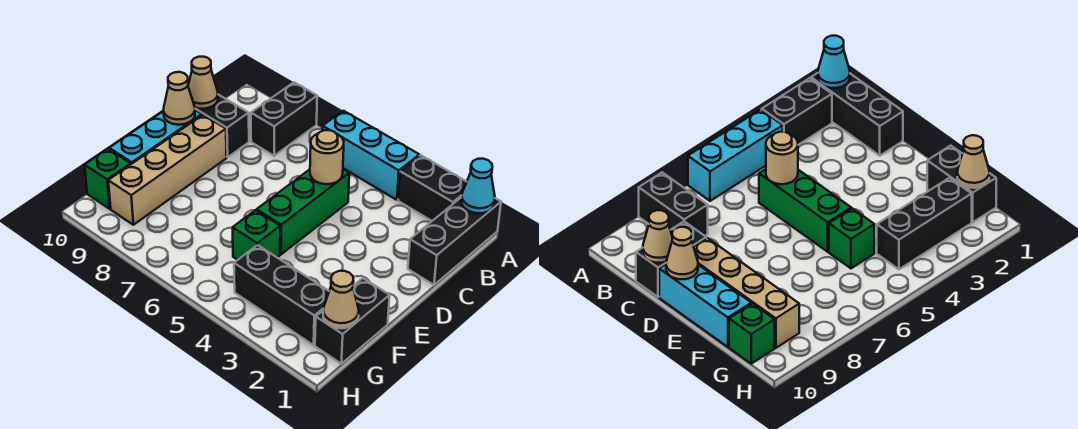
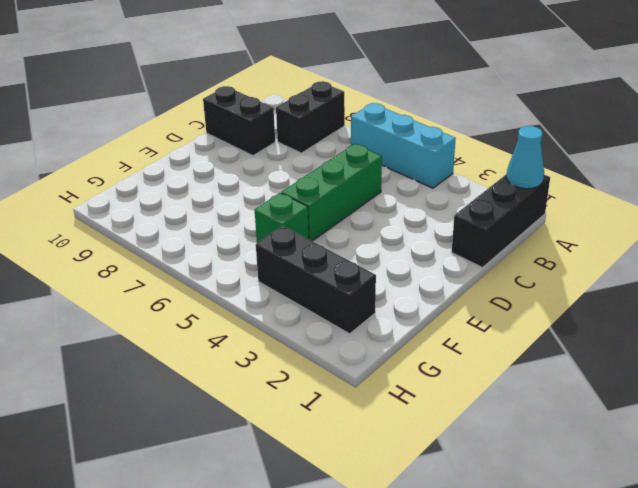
none -> black brick A2:A3 level 1
none -> tan brick D9:G9 level 1
none -> cyan brick D10:F10 level 1

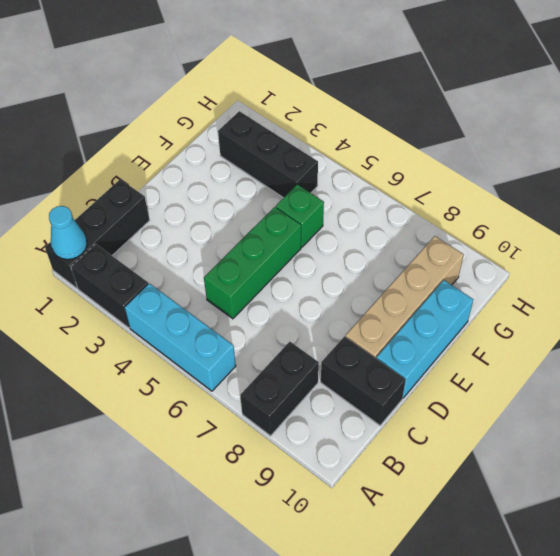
none -> black brick F1:G1 level 1
none -> green brick G10 level 1
none -> tan round brick C5 level 2

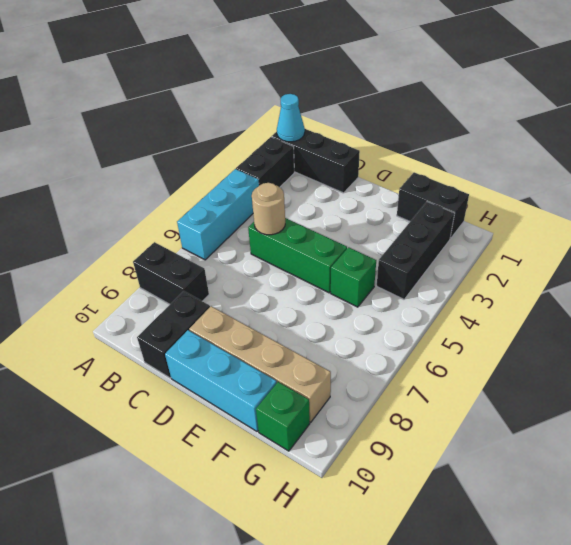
none -> tan cone C10 level 2
none -> tan cone D10 level 2
none -> tan cone G1 level 2

